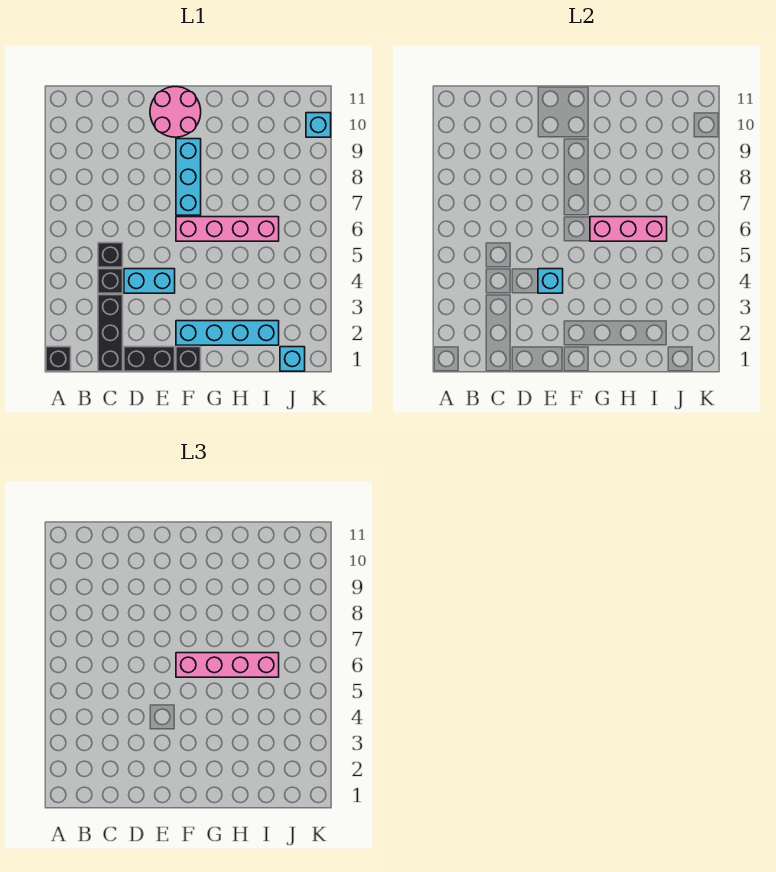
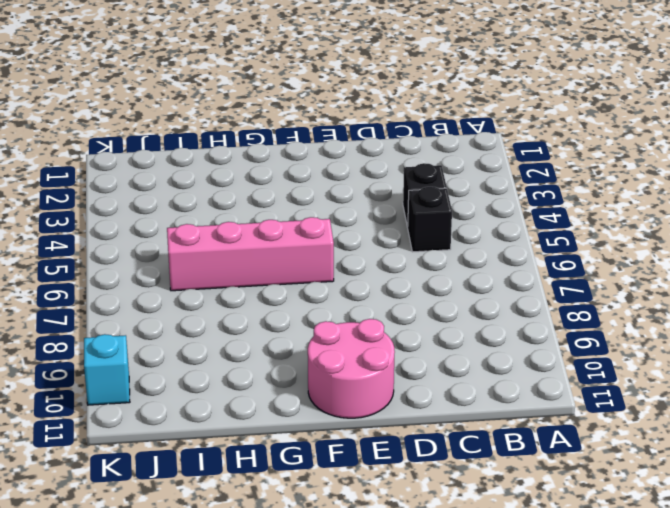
none -> black brick A1 level 1
none -> black brick C1:C3 level 1
none -> black brick D1:E1 level 1

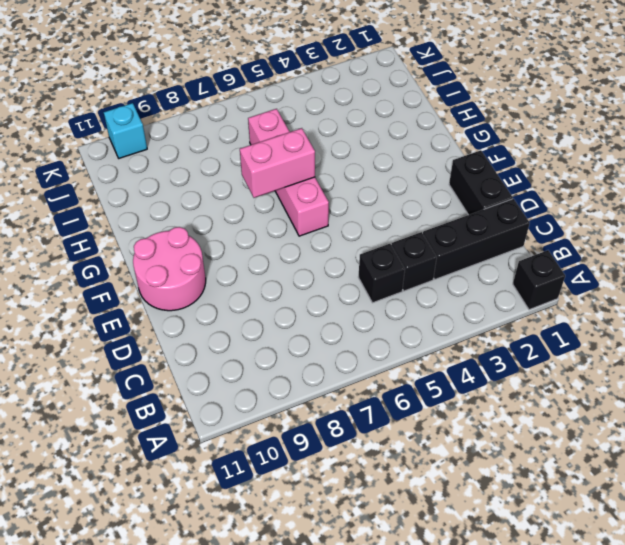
pink brick G6:G7 level 2 -> pink brick G6:I6 level 2
none -> cyan brick D4:E4 level 1
none -> black brick F1 level 1
none -> cyan brick F2:I2 level 1

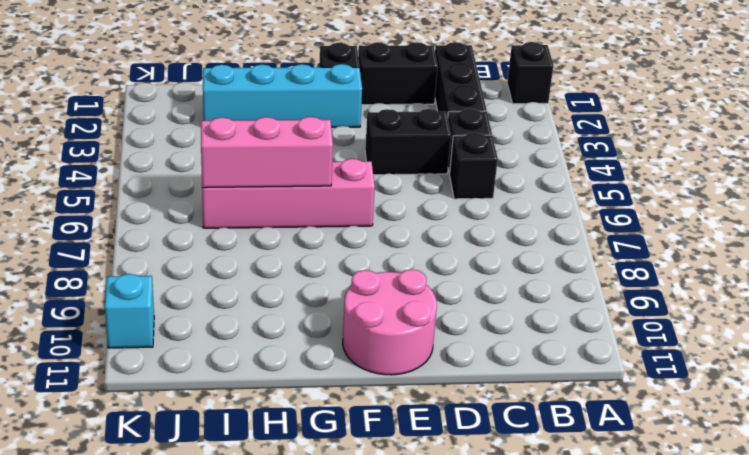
black brick D4:E4 level 1 -> cyan brick D4:E4 level 1
none -> cyan brick F7:F9 level 1
none -> cyan brick J1 level 1
none -> cyan brick E4 level 2

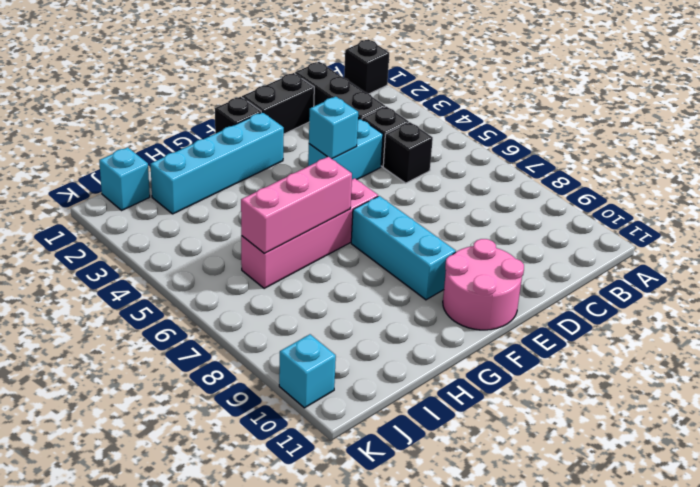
none -> pink brick F6:I6 level 3

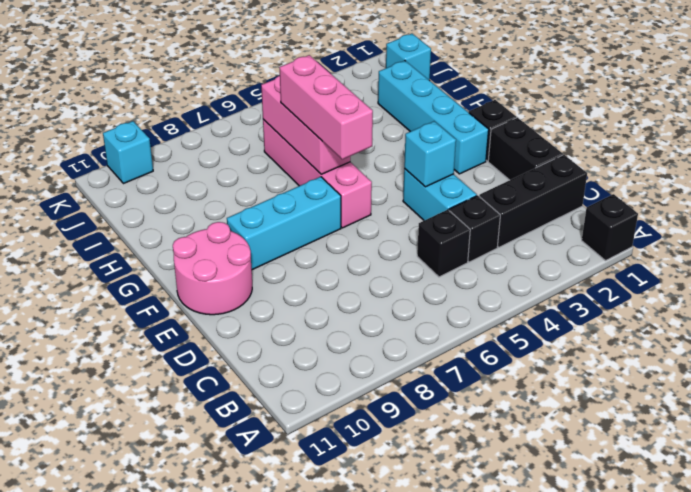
pink brick F6:H6 level 3 -> pink brick F6:I6 level 3

